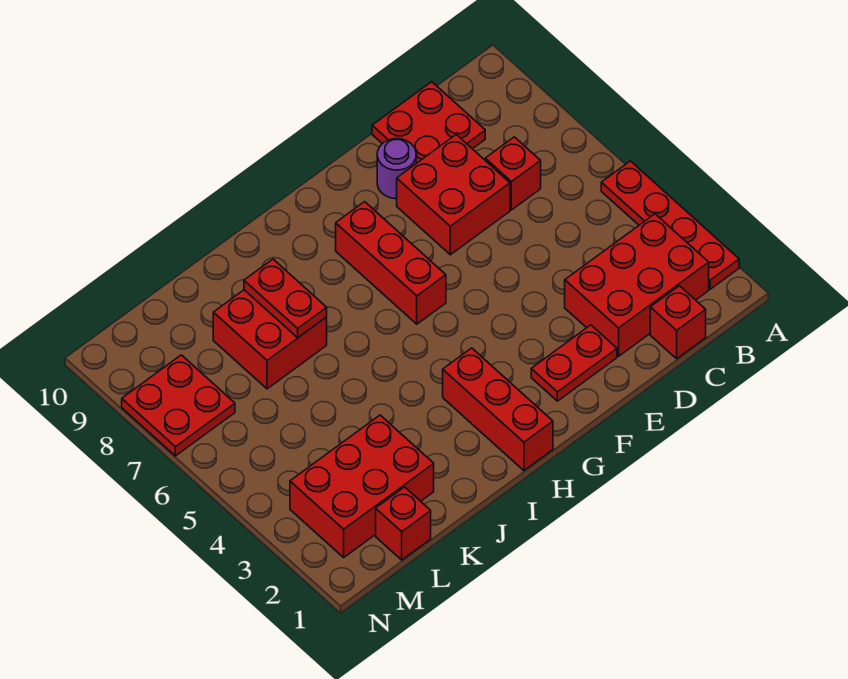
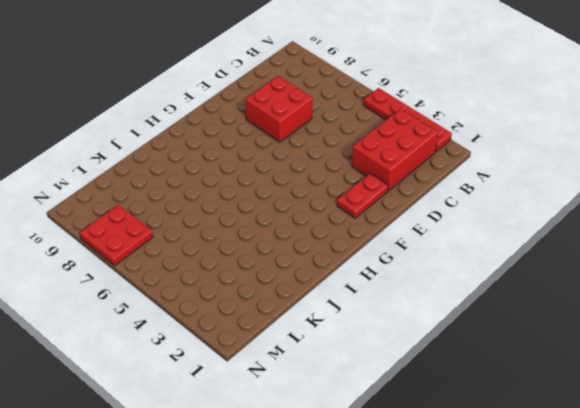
none -> red brick C1 level 1
none -> red brick C7 level 1
none -> red plate C9:D10 level 1

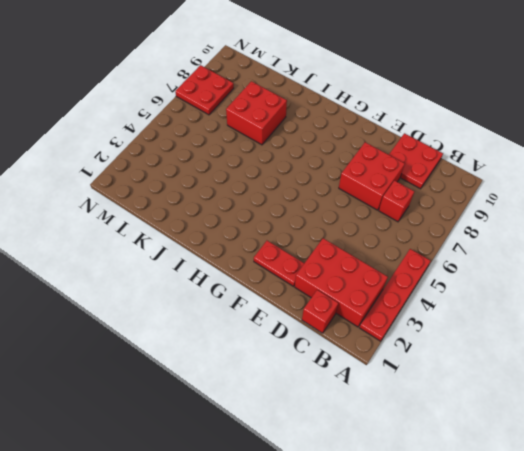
none -> purple round brick E9 level 1
none -> red brick G6:G8 level 1
none -> red brick H1:H3 level 1

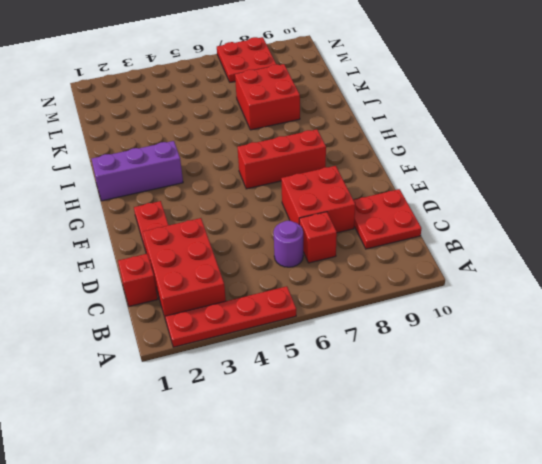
purple round brick C6 level 1 -> purple round brick E9 level 1
purple brick H1:H3 level 1 -> red brick H1:H3 level 1
none -> red brick K2:M3 level 1
none -> red brick L1 level 1
none -> red plate J7:J8 level 2

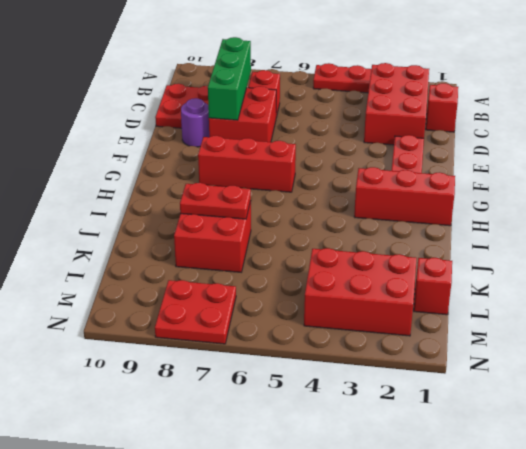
green brick C8:E8 level 2 -> none
red brick L2:M4 level 1 -> red brick K2:M3 level 1

